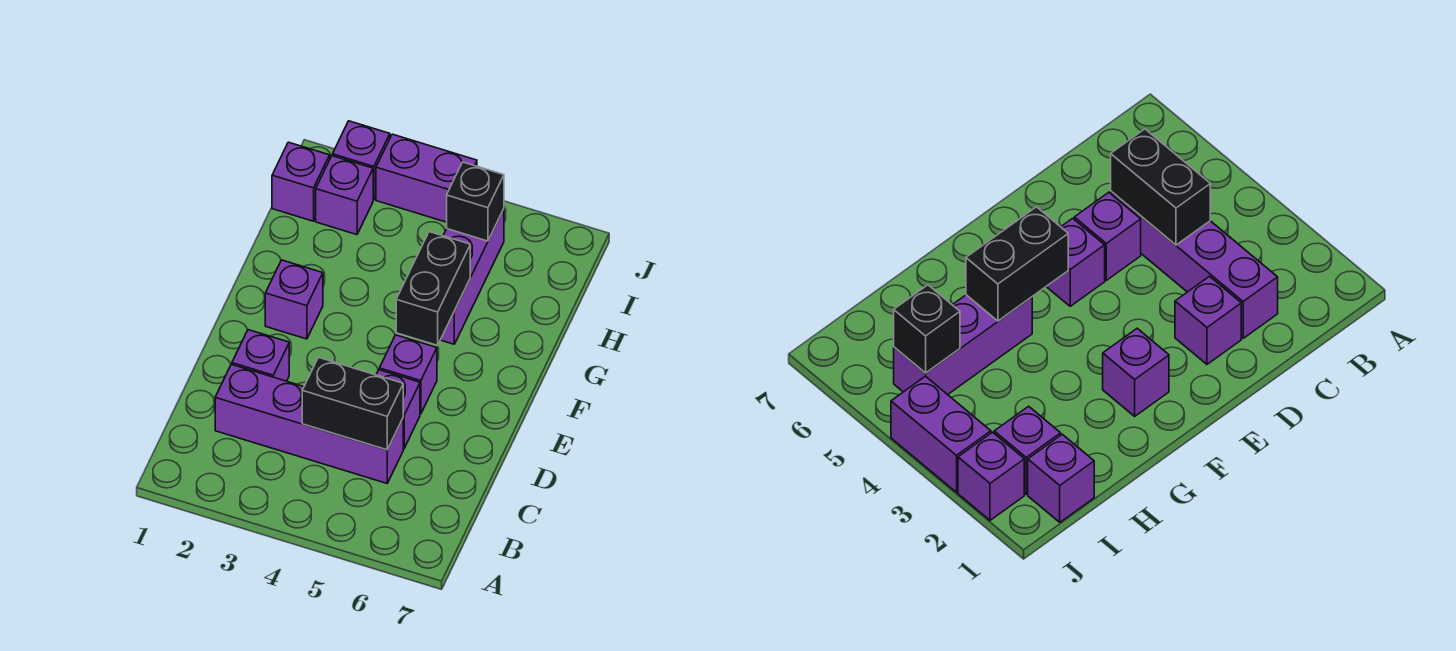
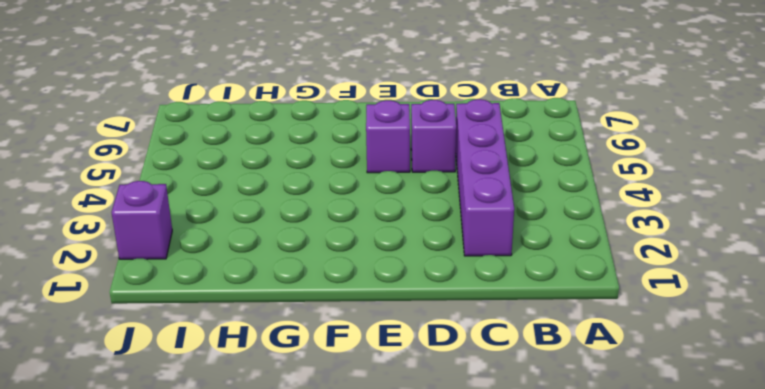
none -> purple brick D2 level 1
none -> purple brick F2 level 1
none -> purple brick G5:I5 level 1

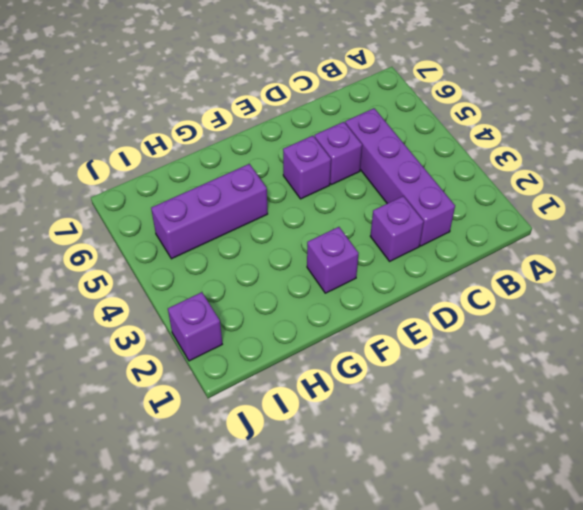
none -> purple brick I1 level 1
none -> purple brick I2 level 1
none -> purple brick J3:J4 level 1

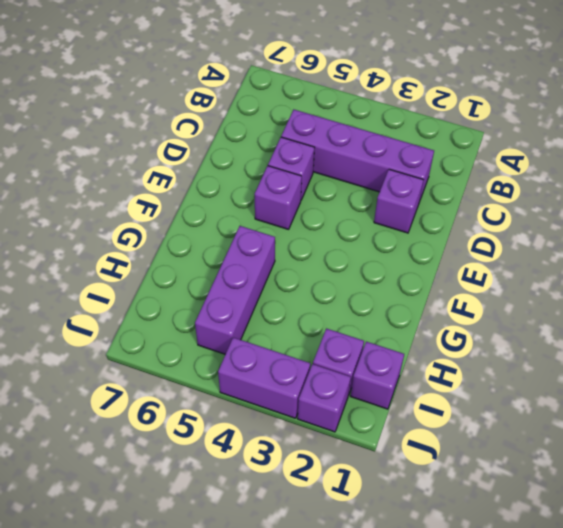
none -> purple brick F2 level 1
none -> black brick C4:C5 level 2
none -> black brick F5:G5 level 2

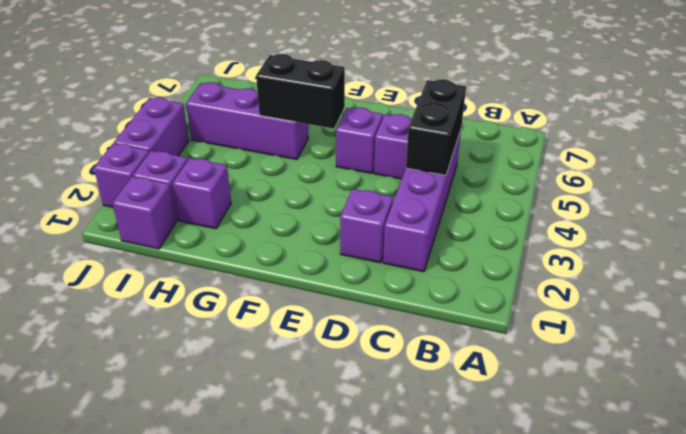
purple brick H2 level 1 -> purple brick F2 level 1
none -> black brick I5 level 2

